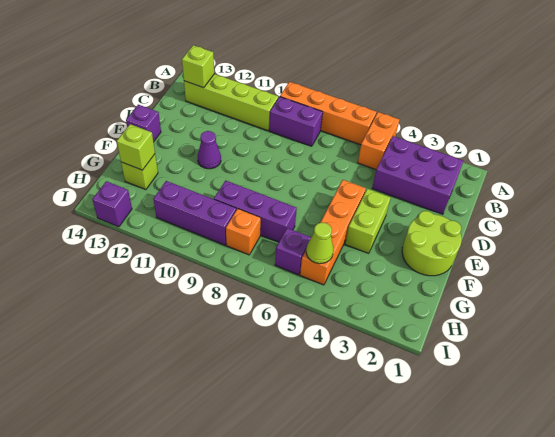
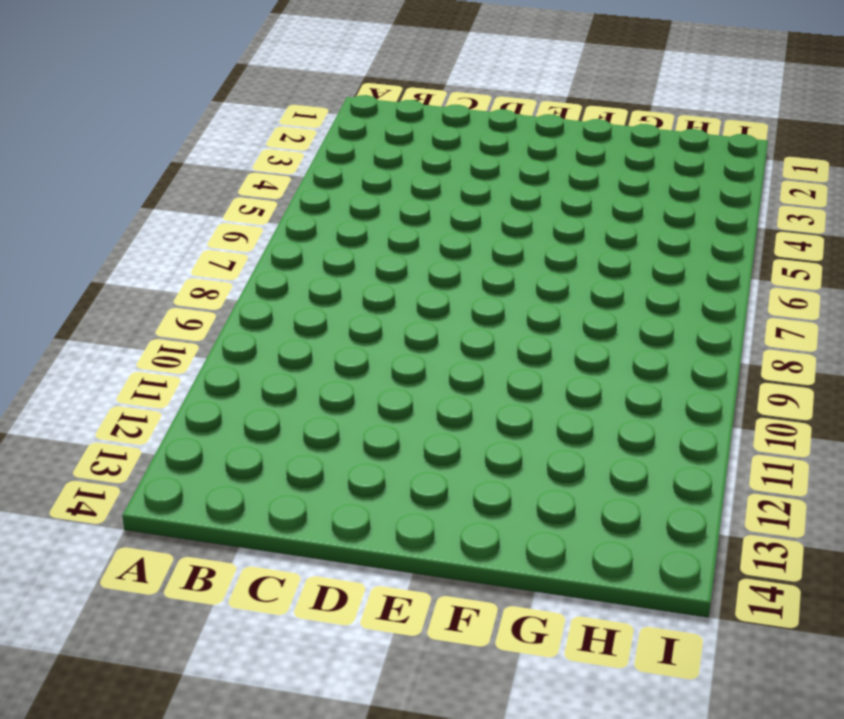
none -> orange brick A5:B5 level 1
none -> orange brick A6:A9 level 1
none -> purple brick B2:C4 level 1

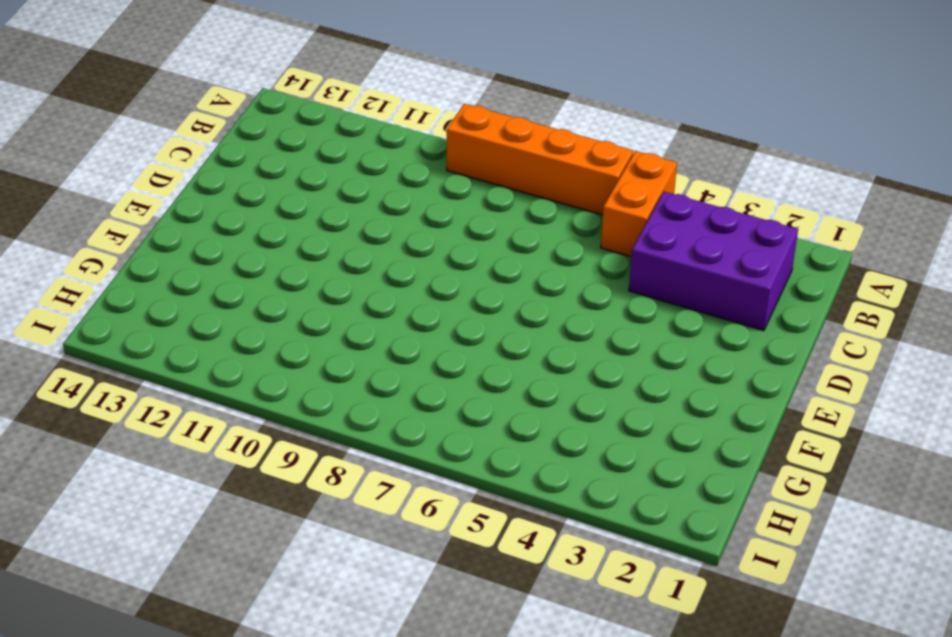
none -> purple brick B8:B9 level 1
none -> lime brick B10:B13 level 1
none -> lime round brick E1:F2 level 1

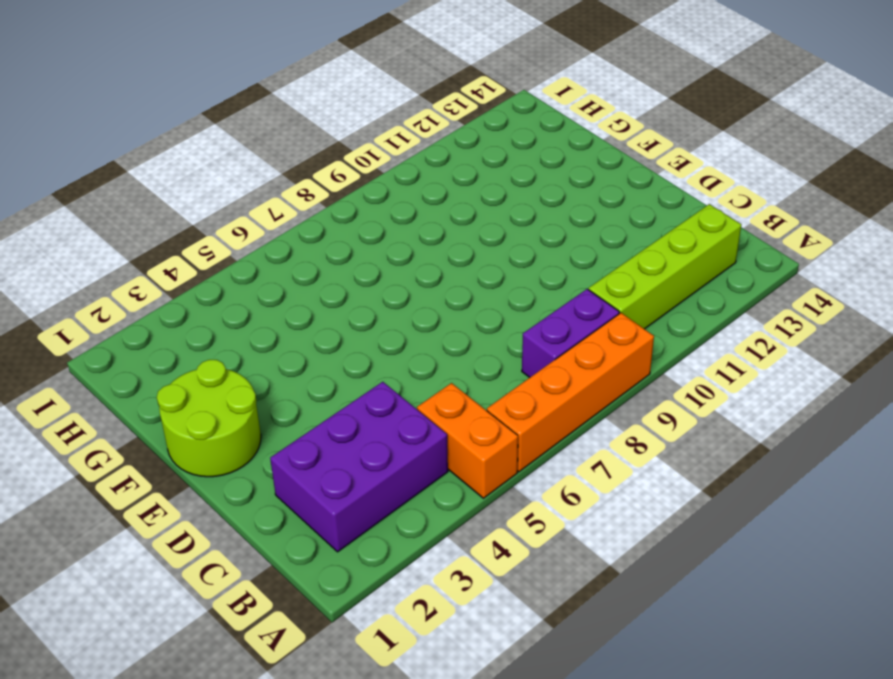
none -> lime brick E4:F4 level 1
none -> orange brick E5:H5 level 1
none -> purple cone E11 level 1

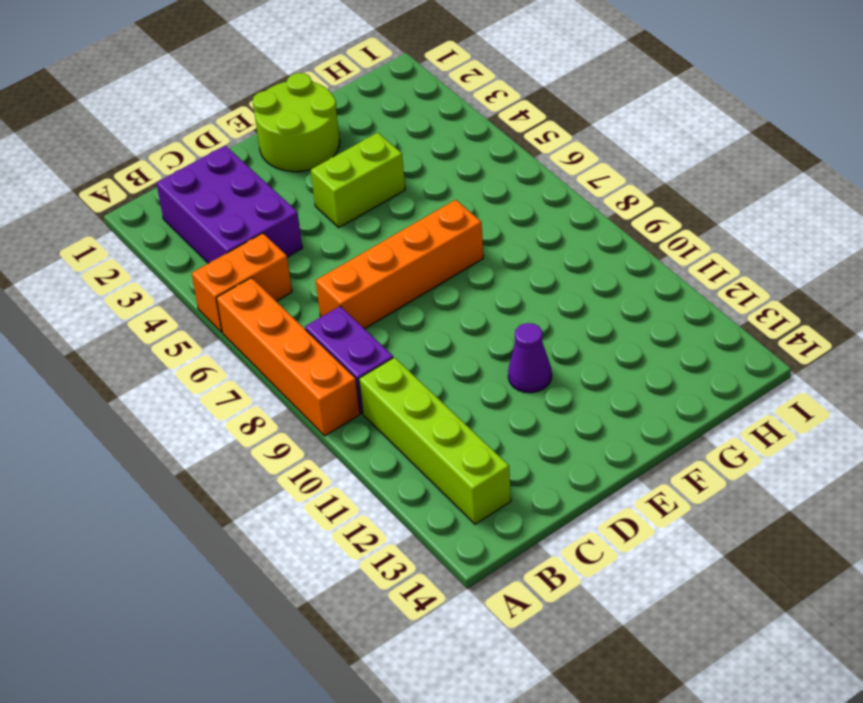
orange brick C7:F7 level 1 -> orange brick E5:H5 level 1
none -> purple brick E14 level 1
none -> purple brick G7:G9 level 1
none -> lime brick G13 level 1

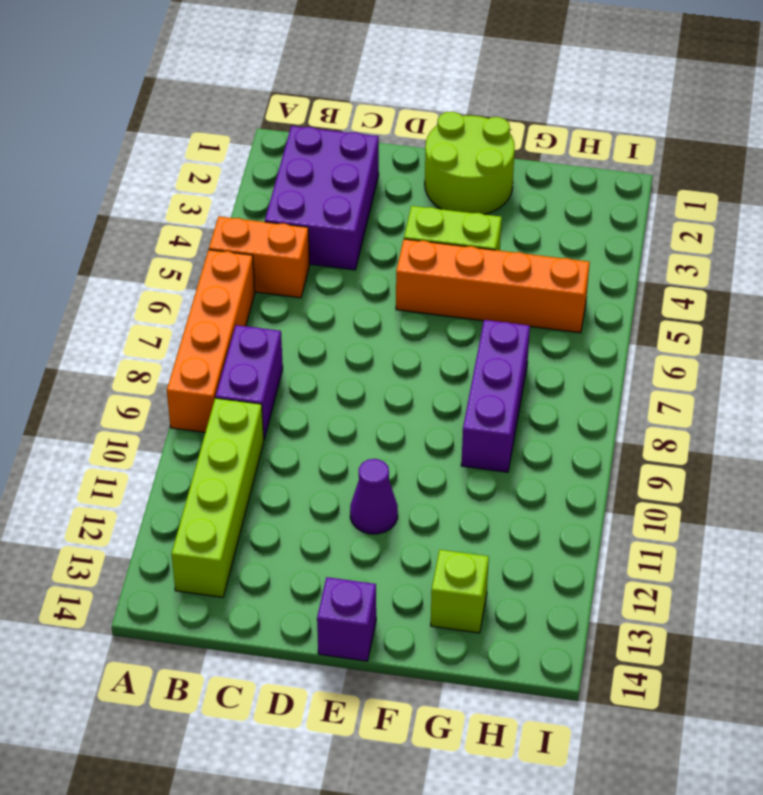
none -> purple brick H6 level 1
none -> orange brick H8 level 1
none -> purple brick H9:H11 level 1

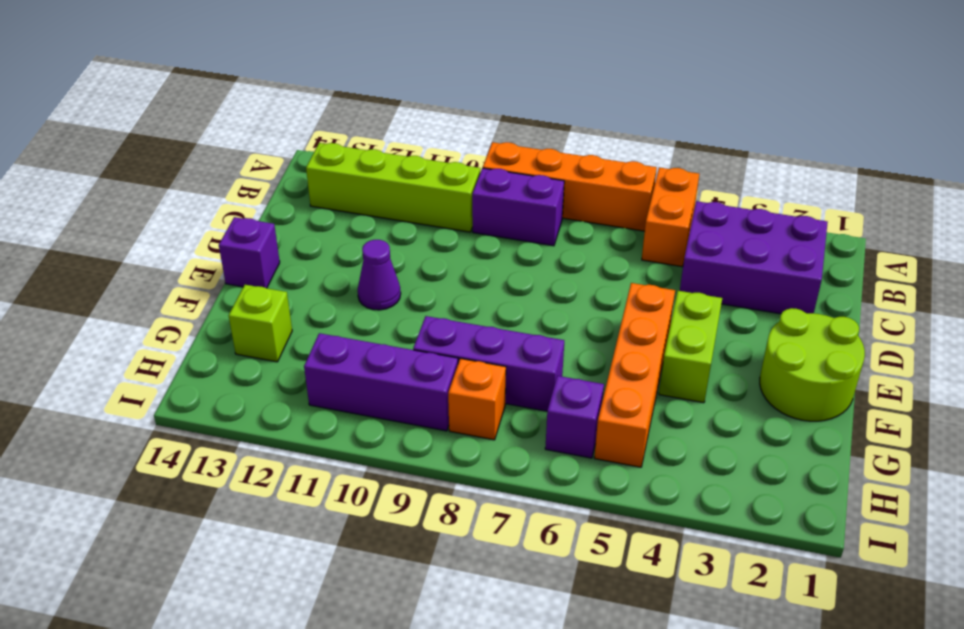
none -> purple brick I13 level 1
none -> lime brick B13 level 2
none -> lime brick G13 level 2

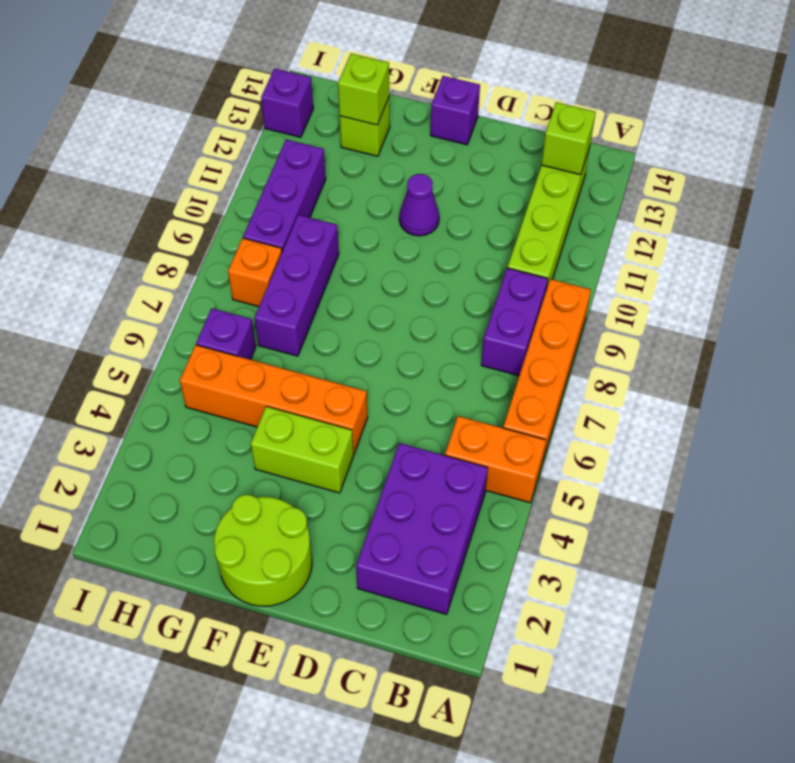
none -> lime cone H5 level 2

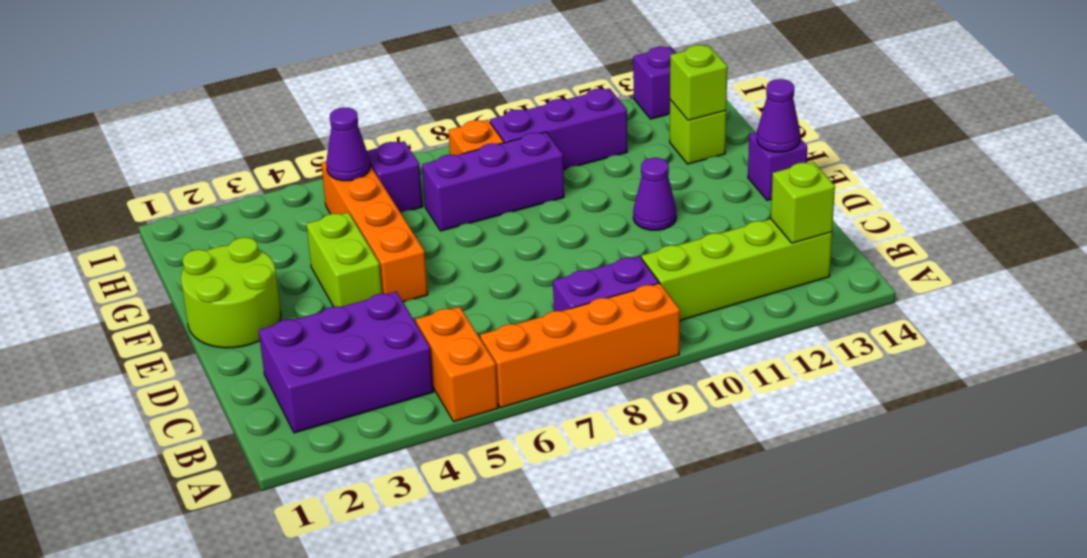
purple cone E14 level 2 -> none
purple cone H5 level 2 -> lime cone H5 level 2

